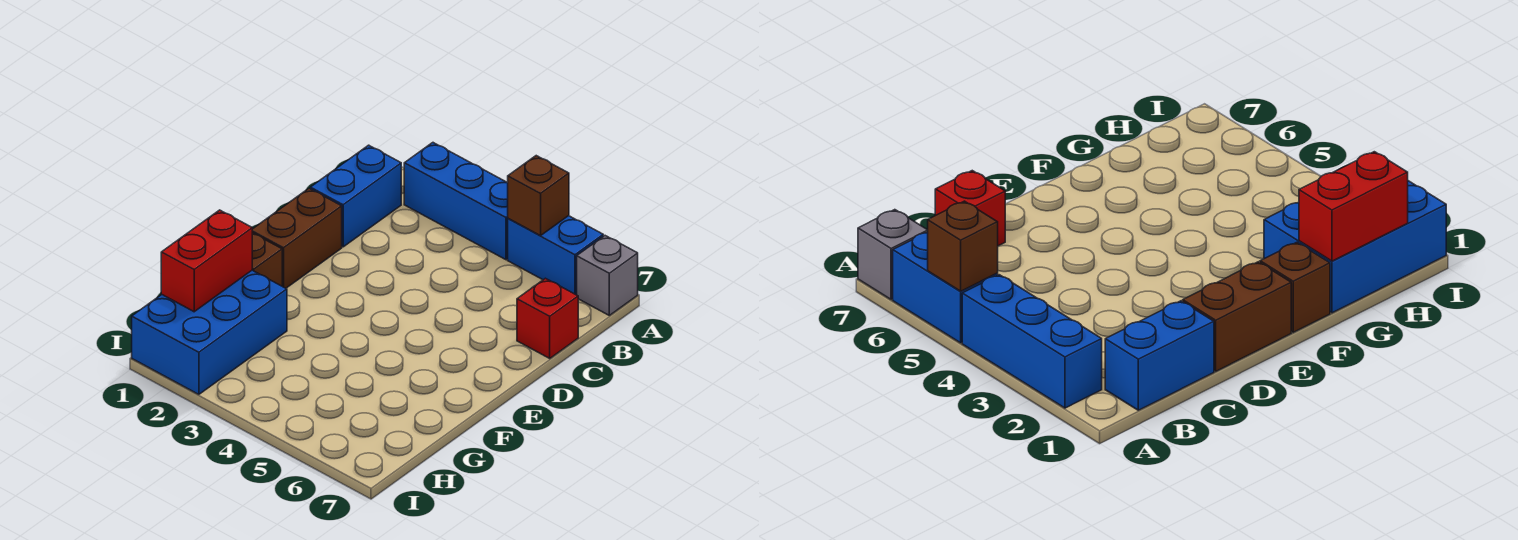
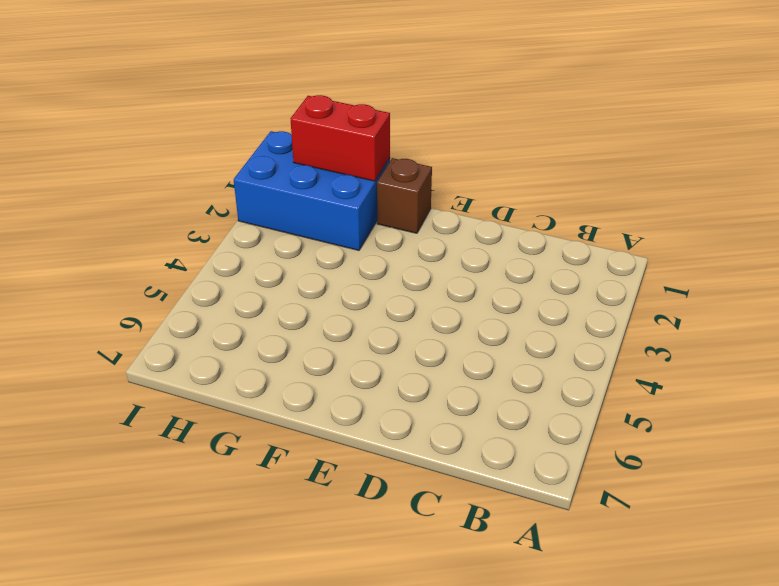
none -> blue brick A2:A4 level 1
none -> blue brick A5:A6 level 1

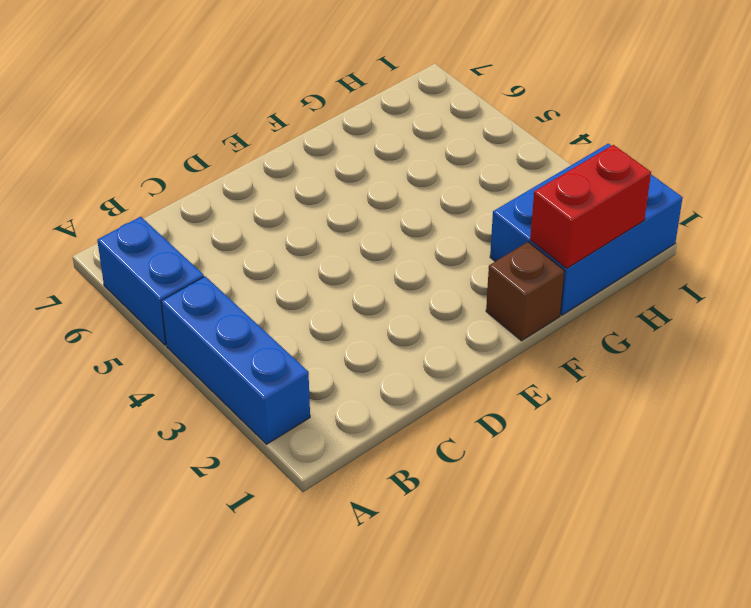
none -> grey brick A7 level 1
none -> blue brick B1:C1 level 1

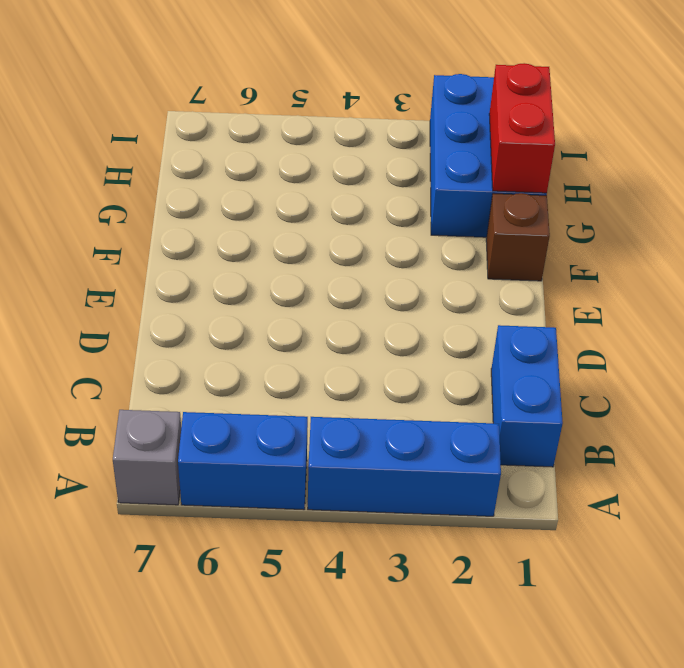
none -> red brick C7 level 1
none -> brown brick D1:E1 level 1

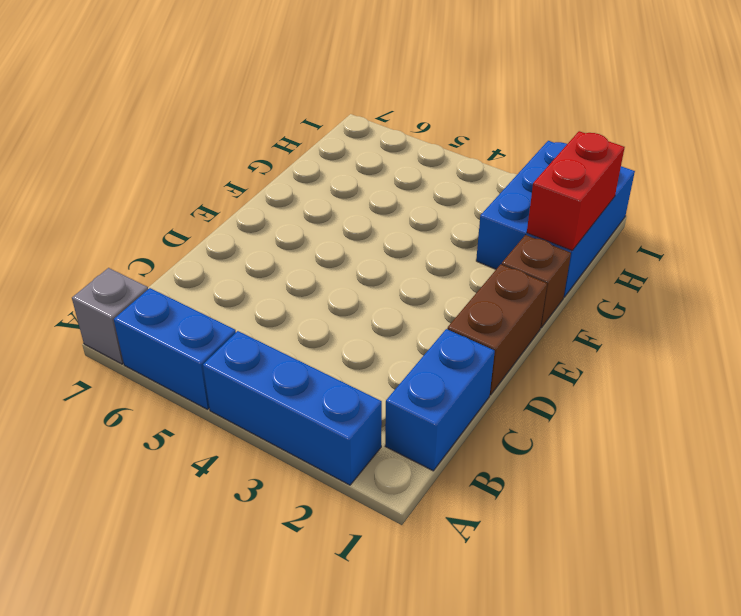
none -> red brick C7 level 1
none -> brown brick A5 level 2

